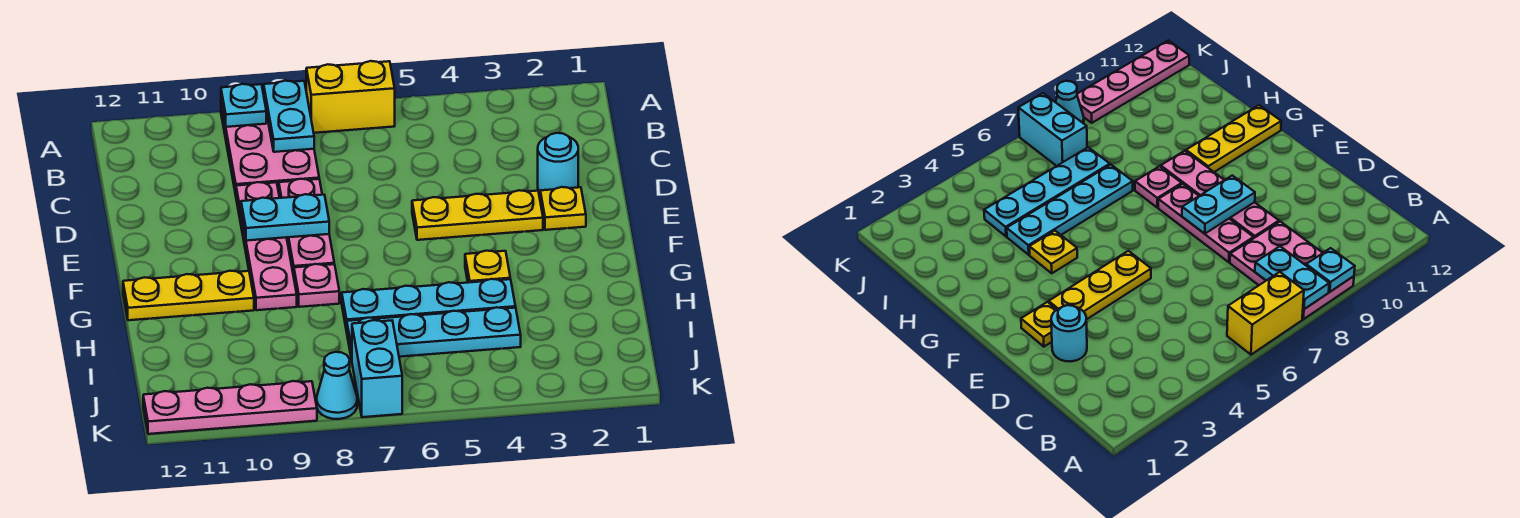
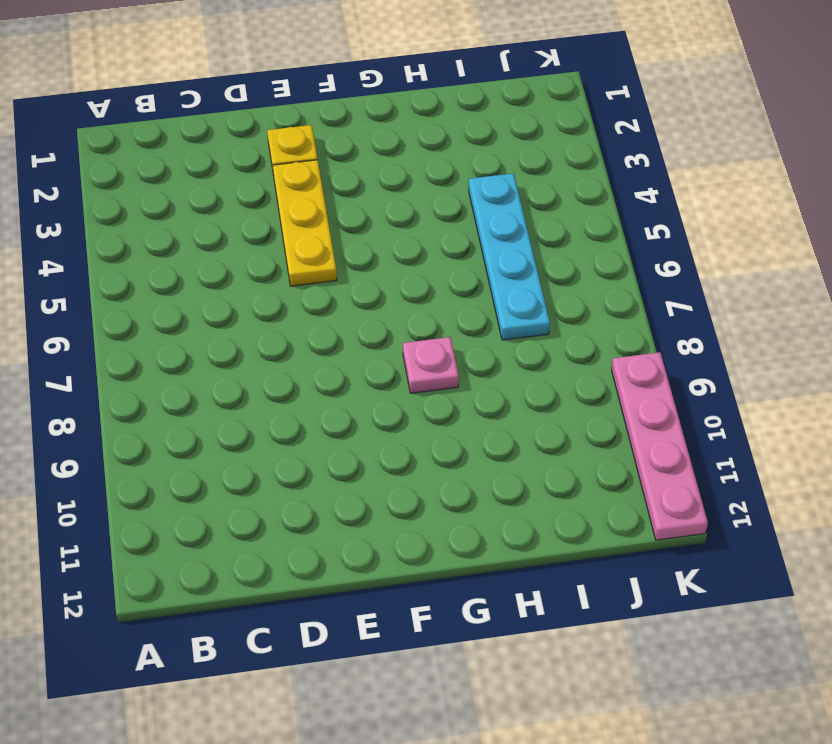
none -> yellow brick A6:A7 level 1
none -> pink plate A8:C9 level 1
none -> cyan round brick D2 level 1

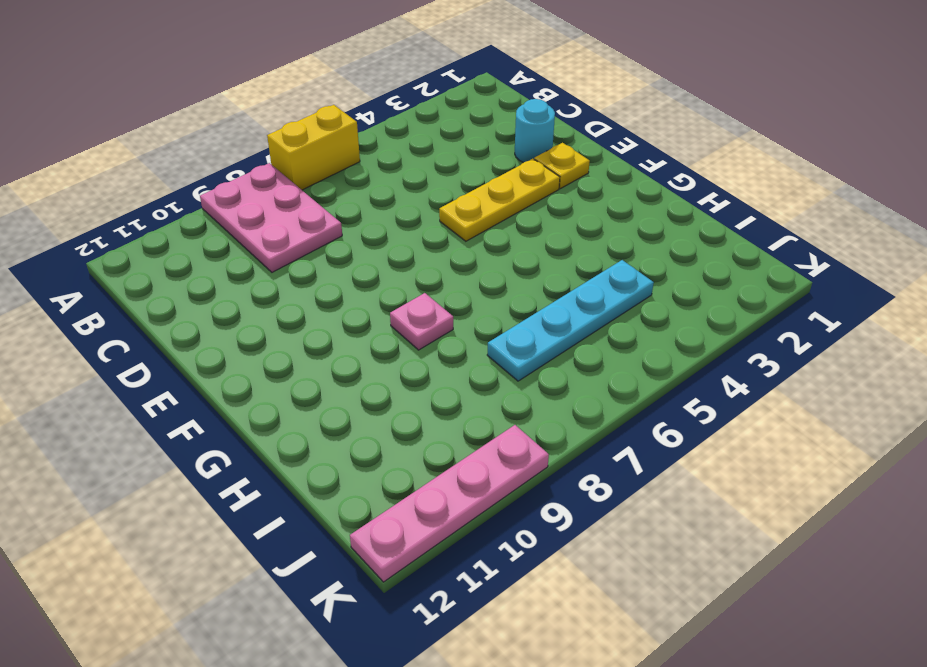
none -> pink plate D8:F8 level 1
none -> pink plate D9:G9 level 1
none -> yellow plate G4 level 1

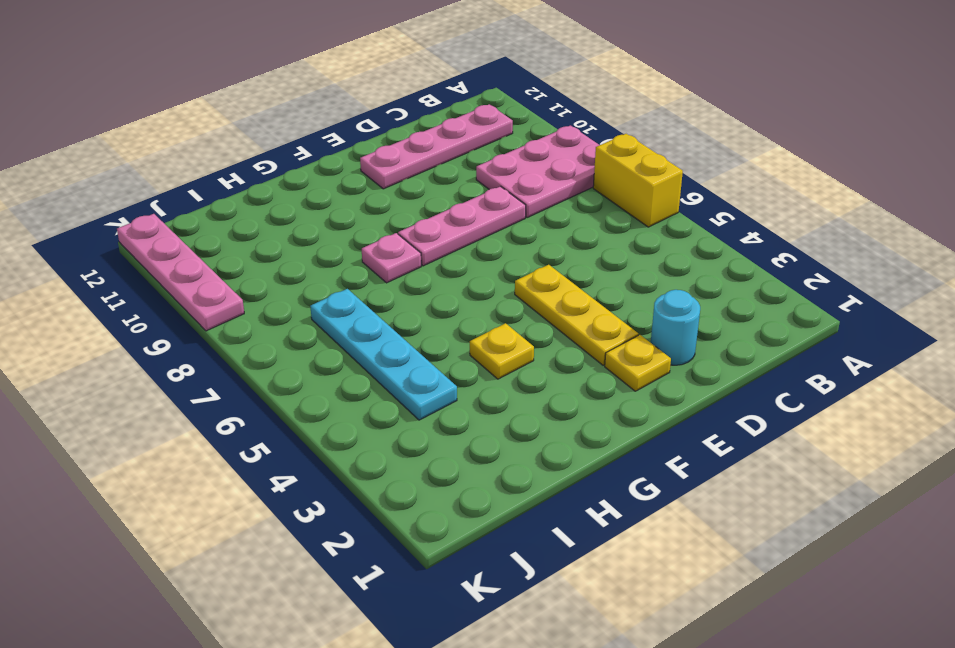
pink plate B11:E11 level 1 -> pink plate D9:G9 level 1
none -> yellow plate G10:G12 level 1
none -> cyan plate H4:H7 level 1
none -> cyan brick J7:K7 level 1

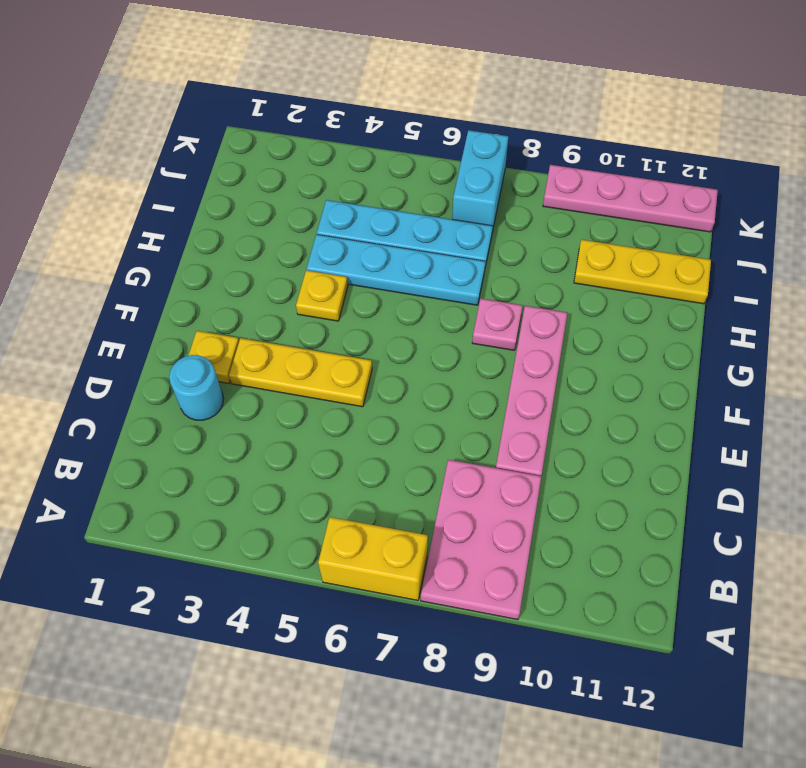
yellow plate I10:I12 level 1 -> yellow plate G10:G12 level 1
none -> pink plate D8:F8 level 1
none -> cyan cone K8 level 1
none -> cyan plate A8:B8 level 2

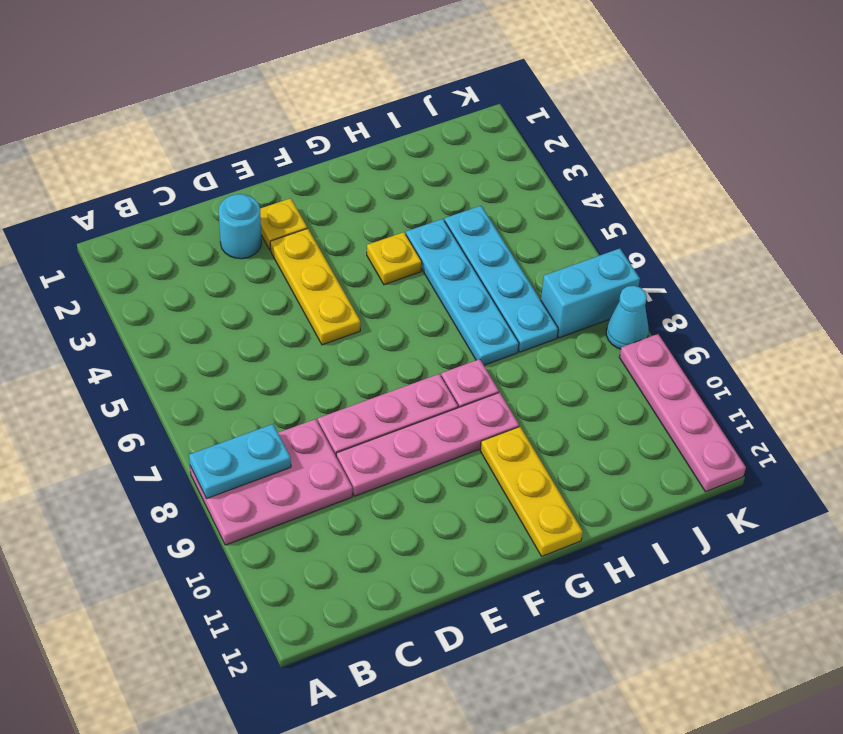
none -> yellow brick A6:A7 level 1
none -> cyan plate A9 level 2
none -> cyan plate E8:E9 level 2

